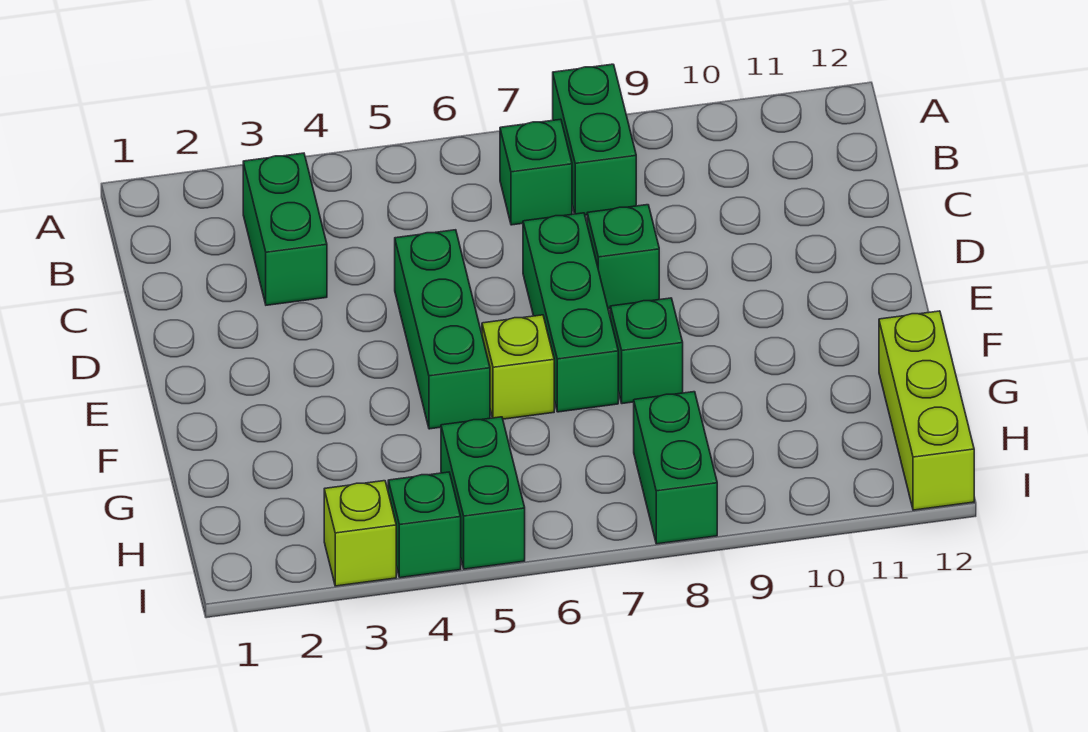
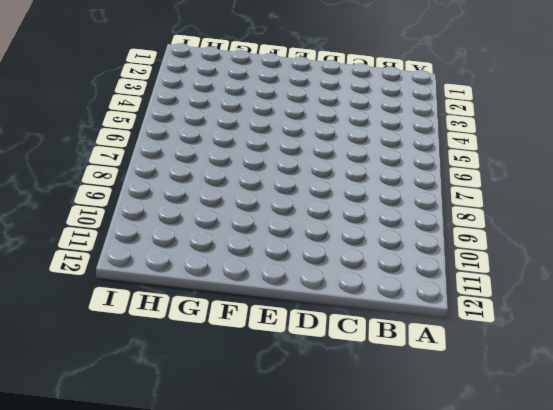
none -> green brick A8:B8 level 1
none -> green brick B3:C3 level 1
none -> green brick B7 level 1

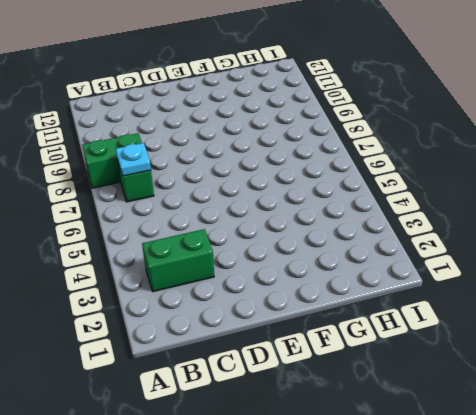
cyan plate B7 level 2 -> none
none -> green brick D5:F5 level 1
none -> green brick D7:F7 level 1
none -> green brick D8 level 1

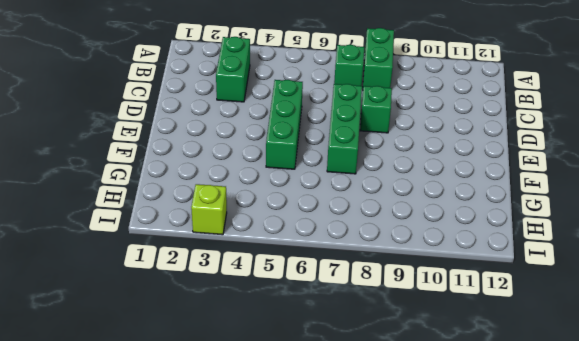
none -> lime brick F6 level 1
none -> green brick F8 level 1
none -> lime brick G12:I12 level 1

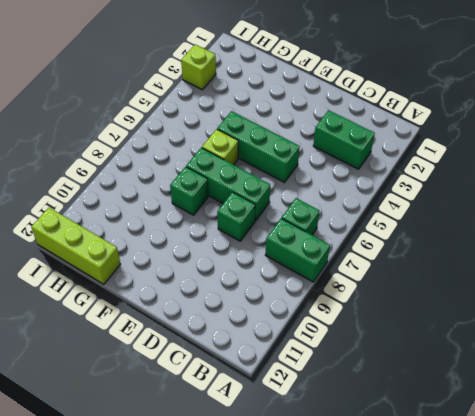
none -> green brick H5:I5 level 1
none -> green brick H8:I8 level 1
none -> green brick I4 level 1

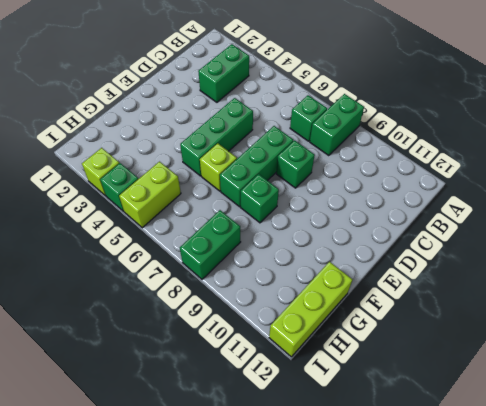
lime brick H5:I5 level 1 -> green brick H5:I5 level 1

